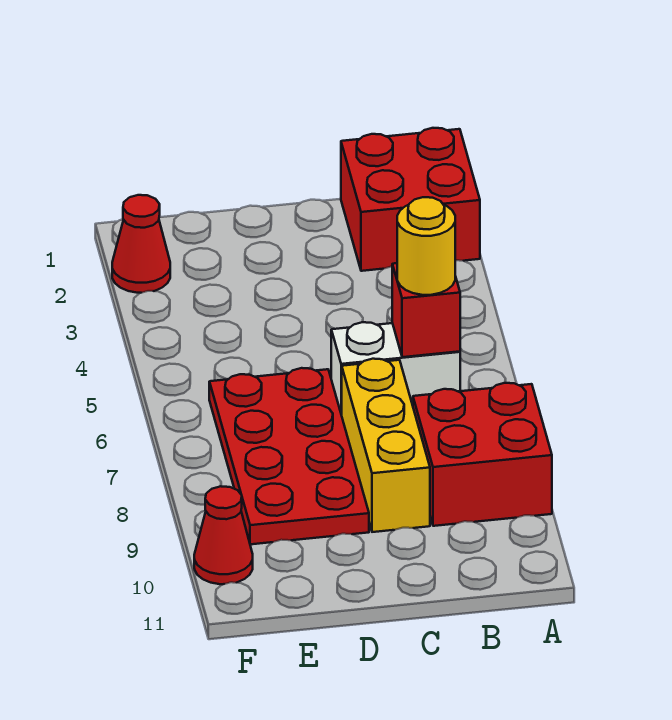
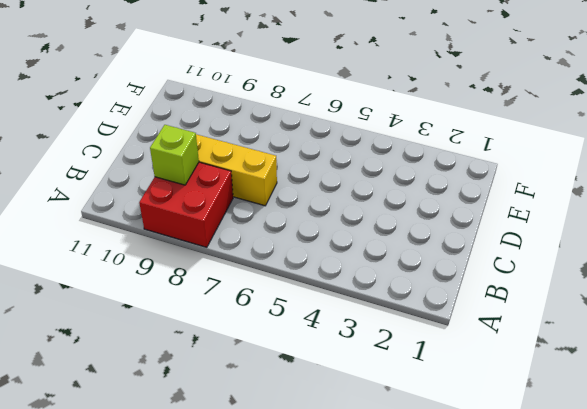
lime brick B9 level 2 -> none
none -> red brick A1:B2 level 1
none -> white brick B6:C6 level 1

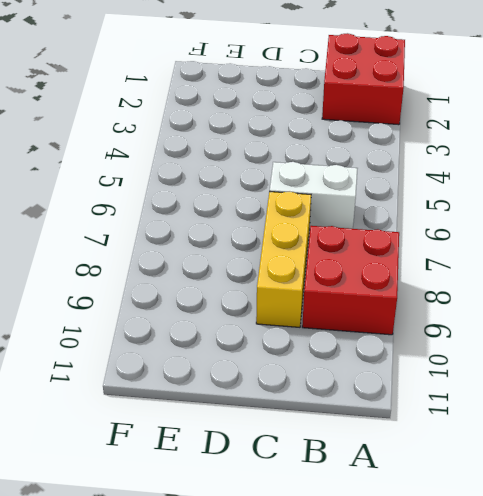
none -> red plate D6:E9 level 1
none -> red cone F2 level 1

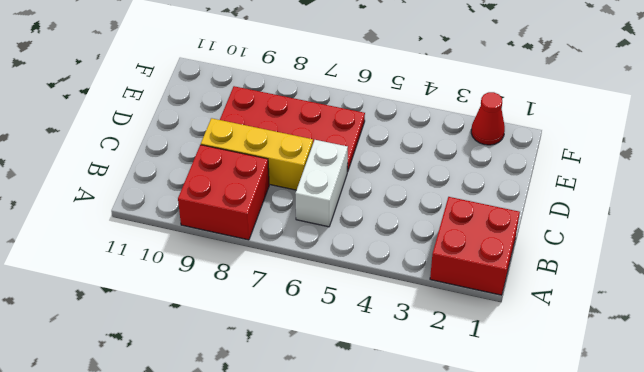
none -> red cone F10 level 1
none -> red brick B6 level 2

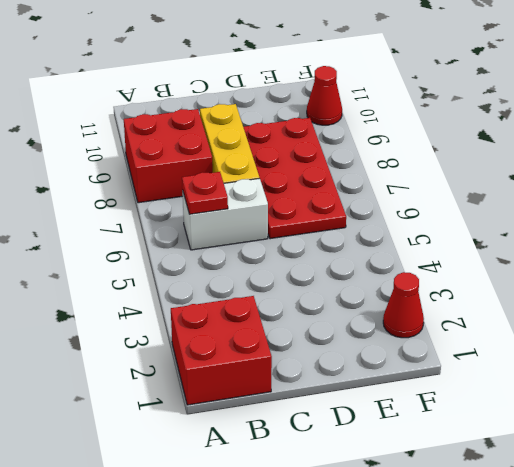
red plate B6 level 2 -> red brick B6 level 2
none -> yellow round brick B6 level 3

